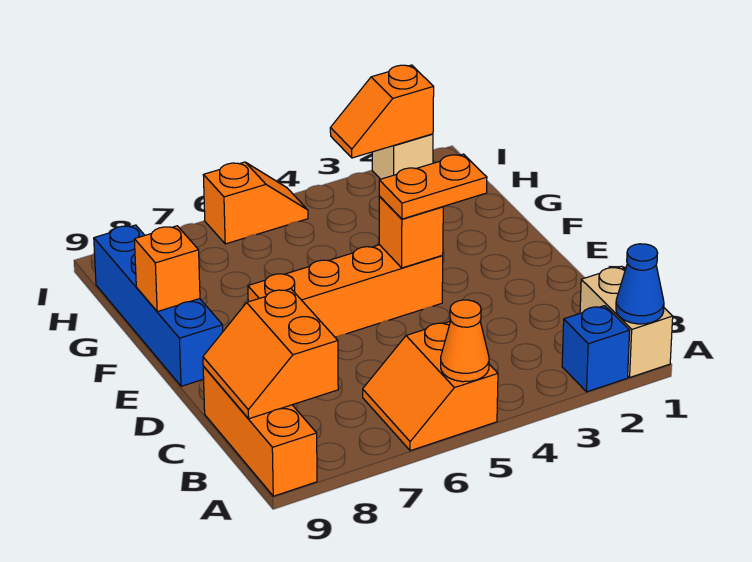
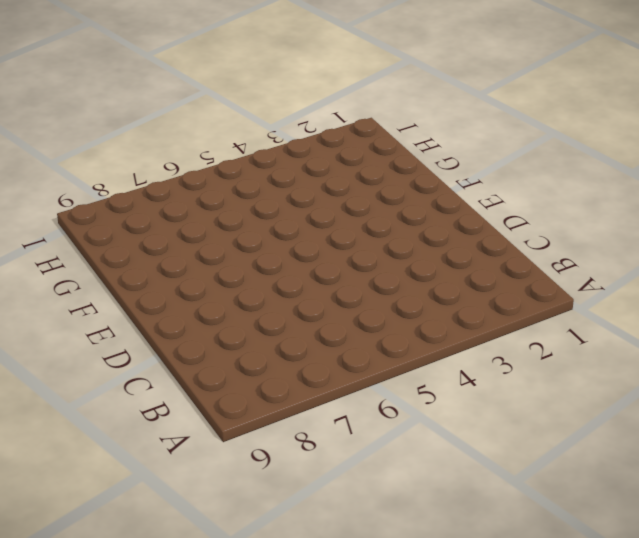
none -> tan brick A1:B1 level 1
none -> blue brick A2 level 1
none -> orange slope A5:B6 level 1 top 5

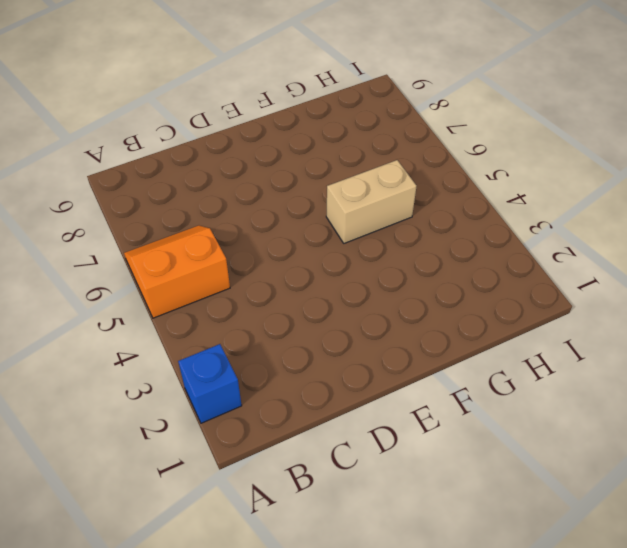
tan brick F5:G5 level 1 -> tan brick A1:B1 level 1
none -> orange brick A9:C9 level 1
none -> orange brick E4:E7 level 1
none -> blue brick E9:H9 level 1

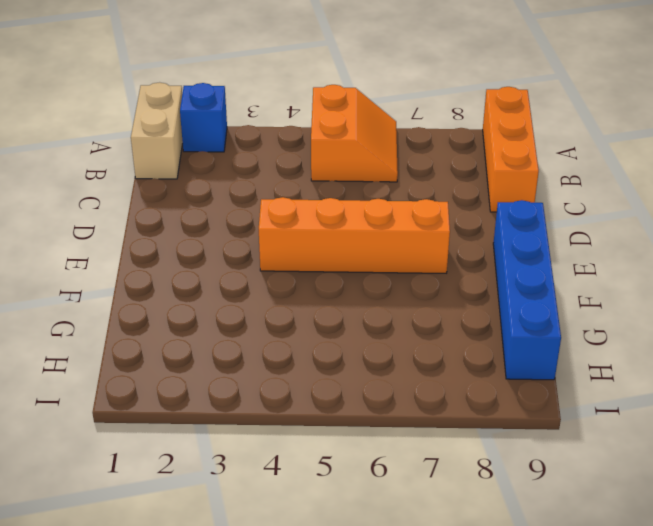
none -> tan brick I2 level 1
none -> orange slope I5:I6 level 1 top 6
none -> blue cone A1 level 2

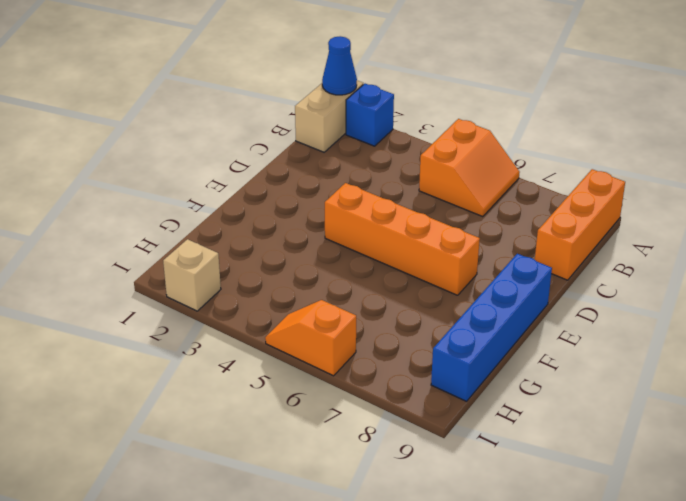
none -> orange cone A5 level 2
none -> orange slope B8:C9 level 2 top 8
none -> orange brick E4 level 2

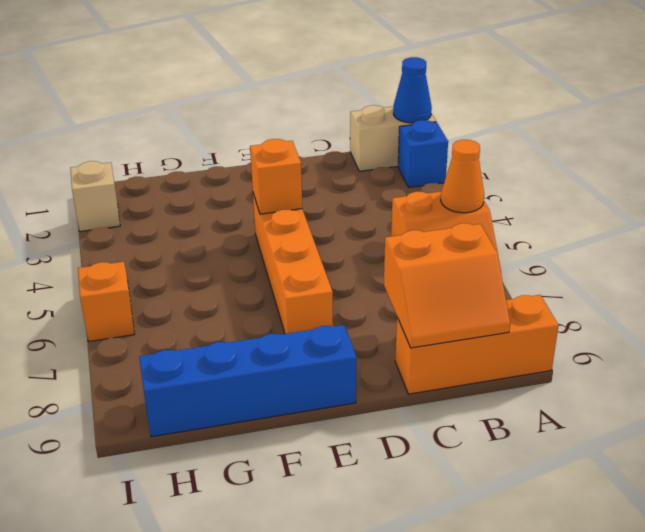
none -> orange brick F9 level 2
none -> orange slope I2:I3 level 2 top 2
none -> orange plate E3:E4 level 3

